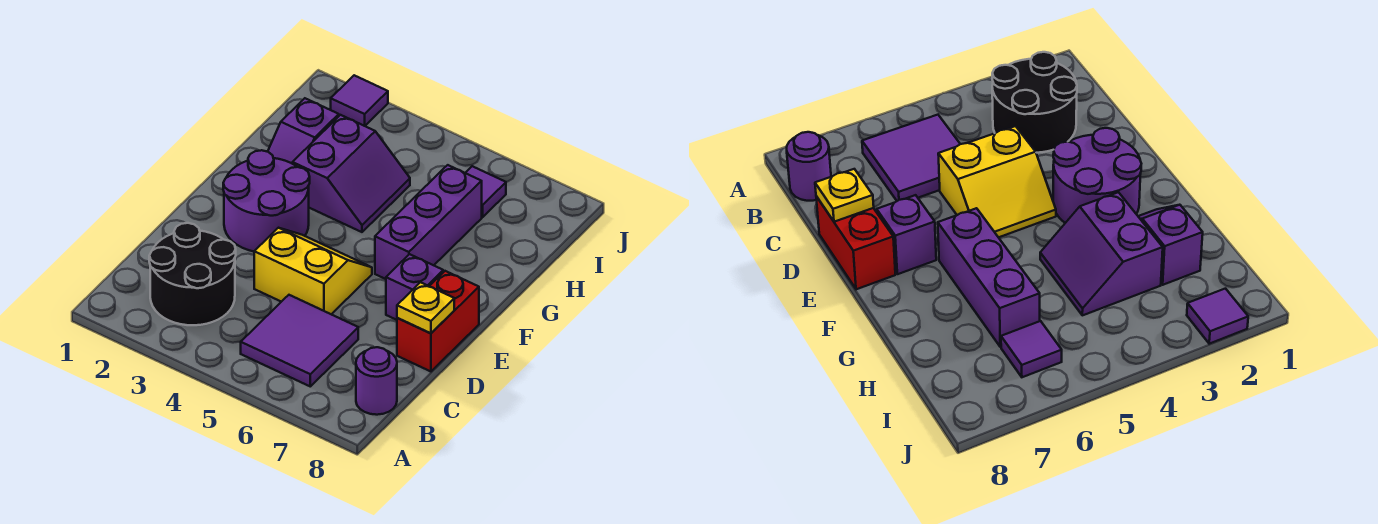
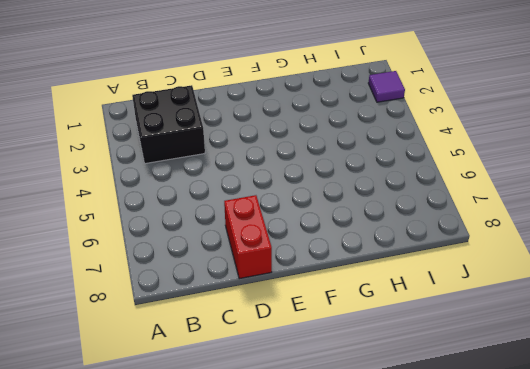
black brick B2:C3 level 1 -> black round brick B2:C3 level 1
red brick D7:D8 level 1 -> red brick D8:E8 level 1
none -> purple tile B5:C6 level 1
none -> purple round brick B8 level 1
none -> yellow slope D4:E5 level 1 top D

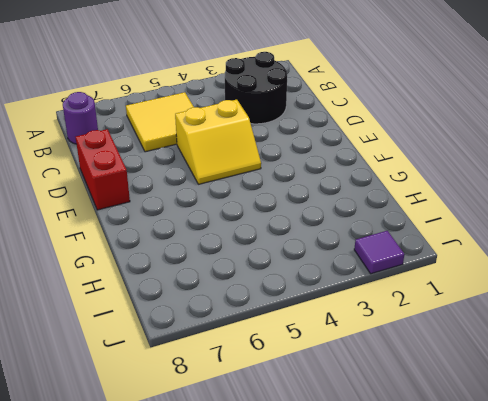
yellow tile B5:C6 level 1 -> purple tile B5:C6 level 1
none -> purple round brick E2:F3 level 1
none -> purple brick E7 level 1
none -> purple brick F6:H6 level 1

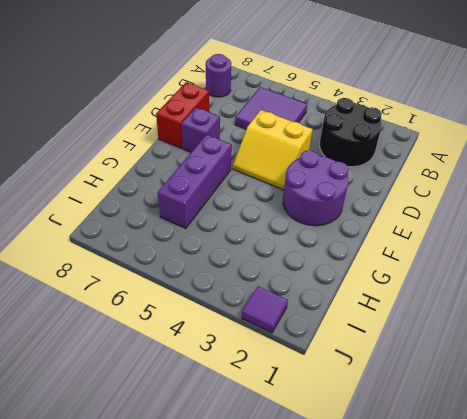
none -> purple slope G2:H2 level 1 top H
none -> purple slope G3:H4 level 1 top 3
none -> purple tile I6 level 1

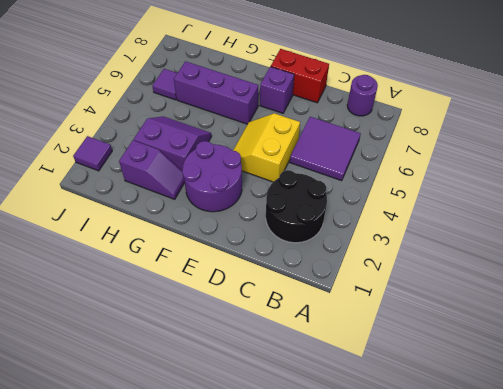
none -> yellow plate D8 level 2

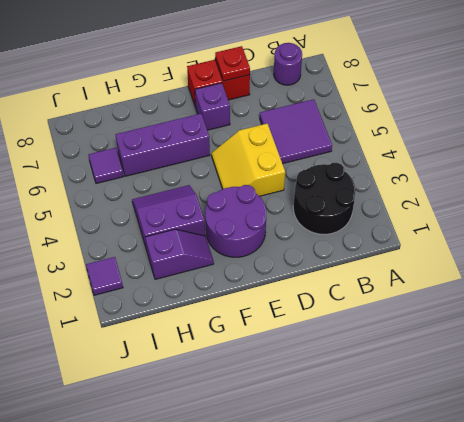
red plate D8 level 2 -> yellow plate D8 level 2

